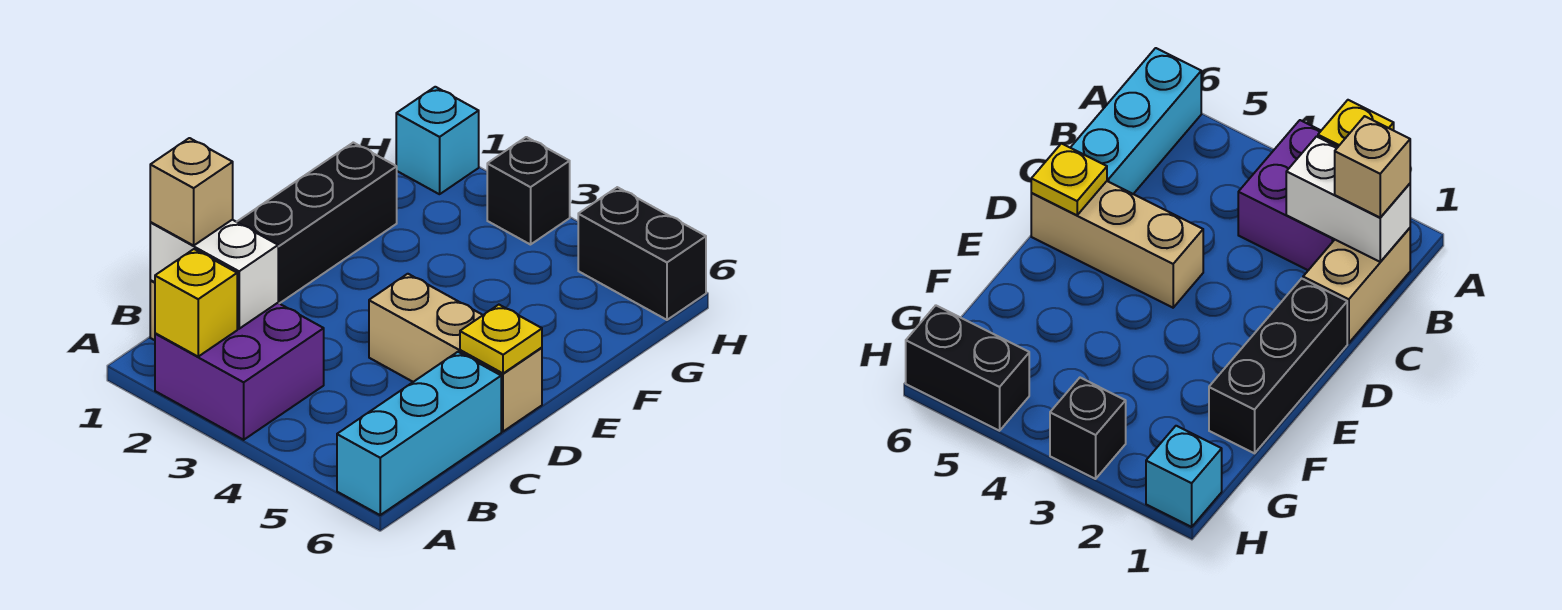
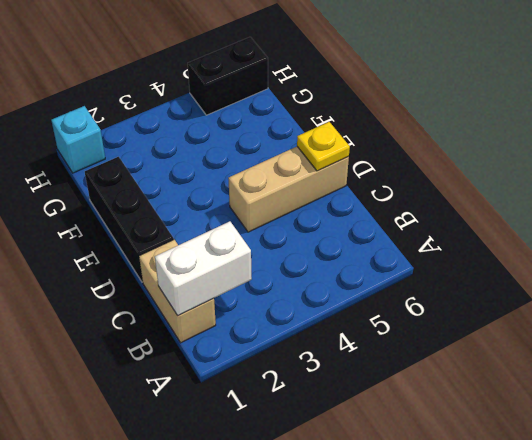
none -> purple brick A2:B3 level 1
none -> cyan brick A6:C6 level 1
none -> black brick H3 level 1

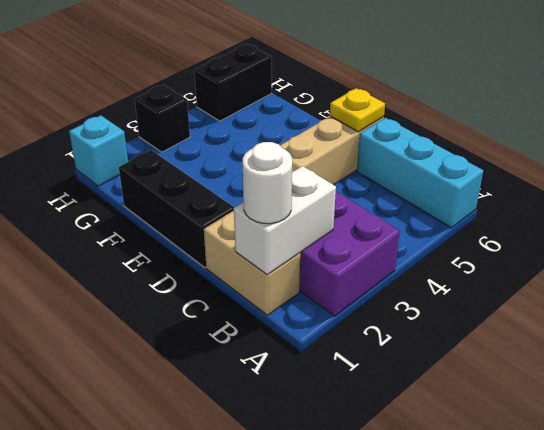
white round brick B1 level 3 -> tan brick B1 level 3
none -> yellow brick A2 level 2

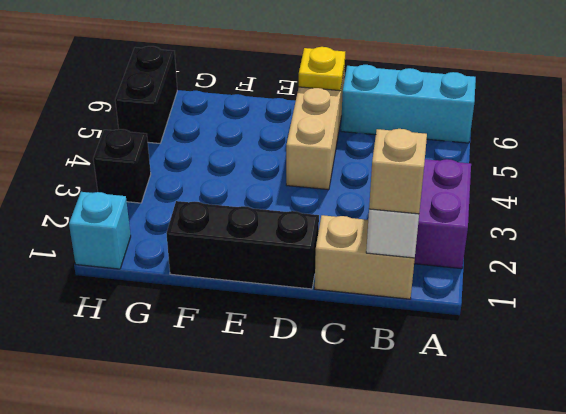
none -> yellow brick A2 level 2

